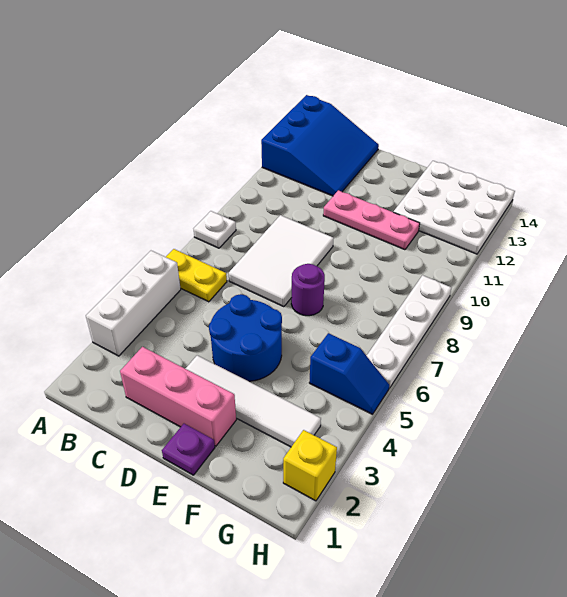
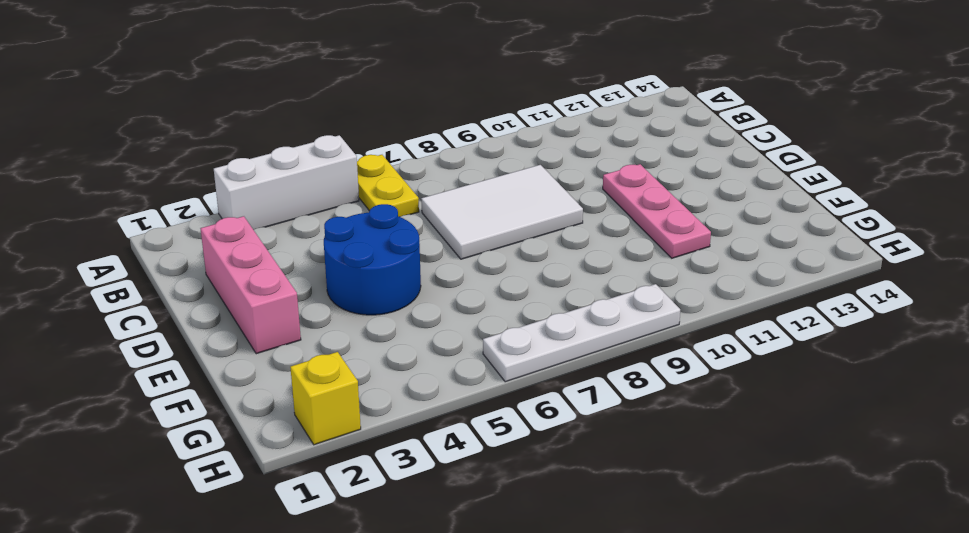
none -> white plate A8 level 1
none -> blue slope A12:C14 level 1 top A
none -> white tile D3:G3 level 1

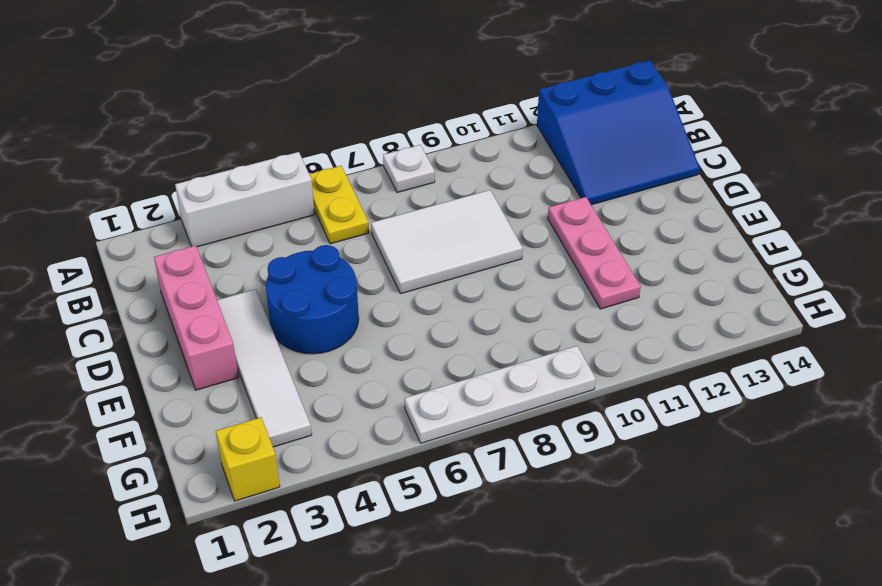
none -> purple plate E1 level 1
none -> purple round brick E7 level 1
none -> white plate F12:H14 level 1

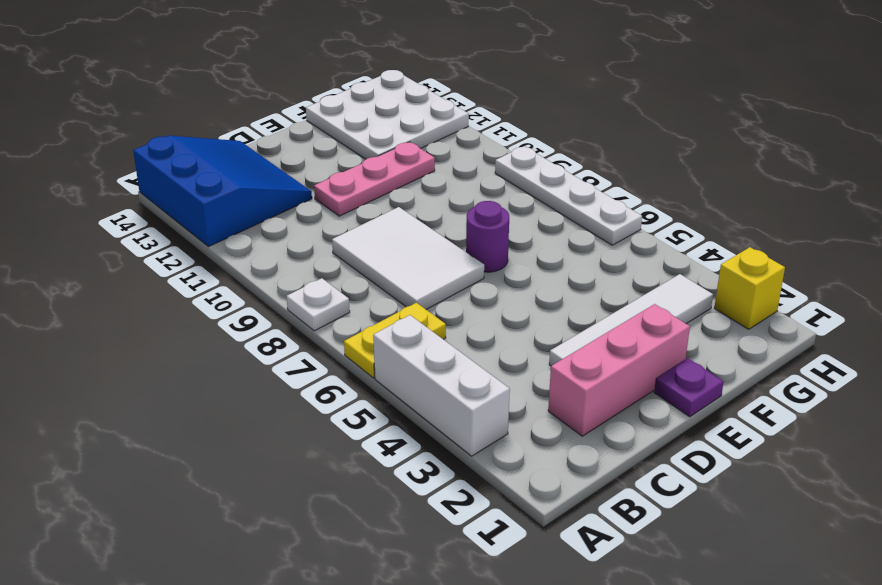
none -> blue round brick D4:E5 level 1
none -> blue slope G5:H5 level 1 top G

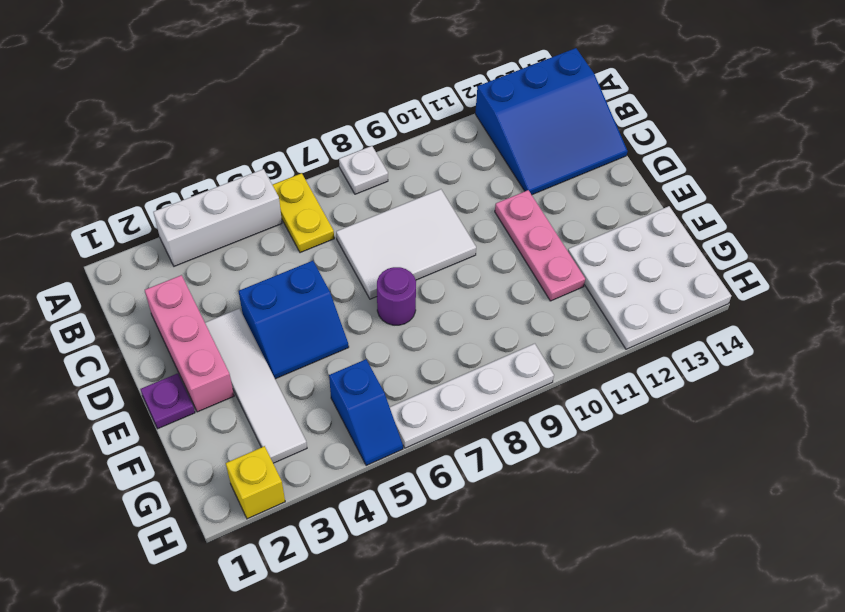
blue slope D4:E5 level 1 top D -> blue round brick D4:E5 level 1

